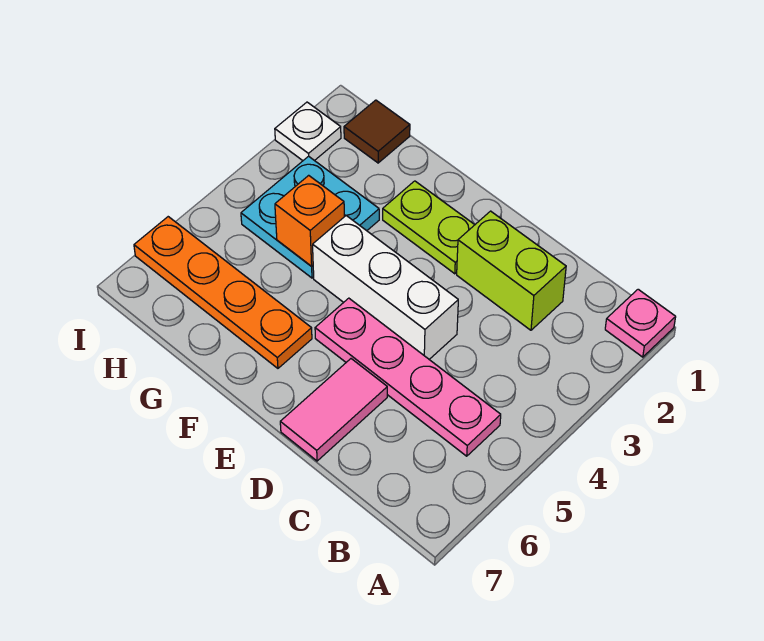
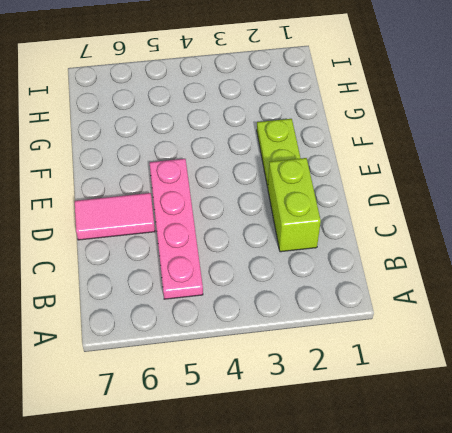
none -> pink plate A1 level 1
none -> white brick D4:F4 level 1

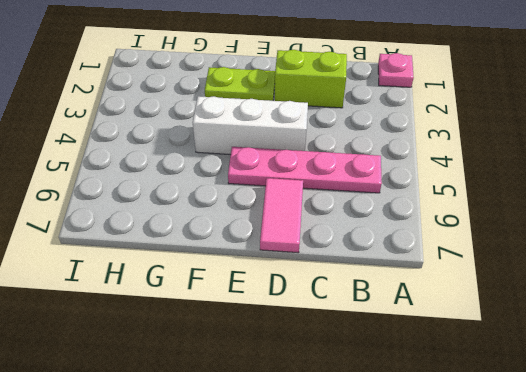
none -> orange plate F6:I6 level 1
none -> cyan plate G3:H4 level 1

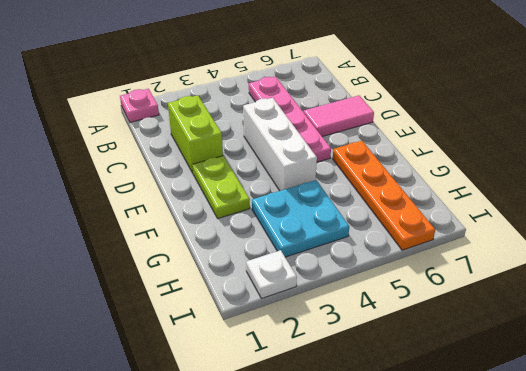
none -> brown tile H1 level 1
none -> orange brick G4 level 2

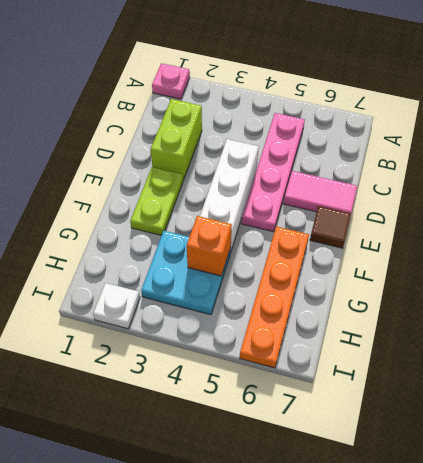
brown tile E7 level 1 -> brown tile H1 level 1

